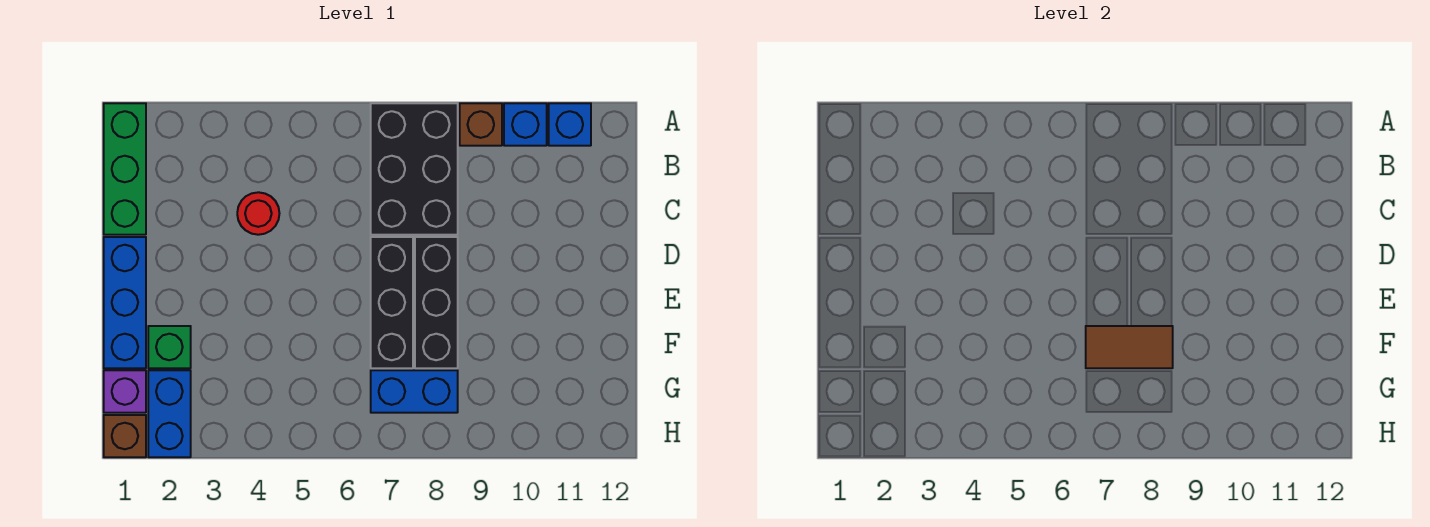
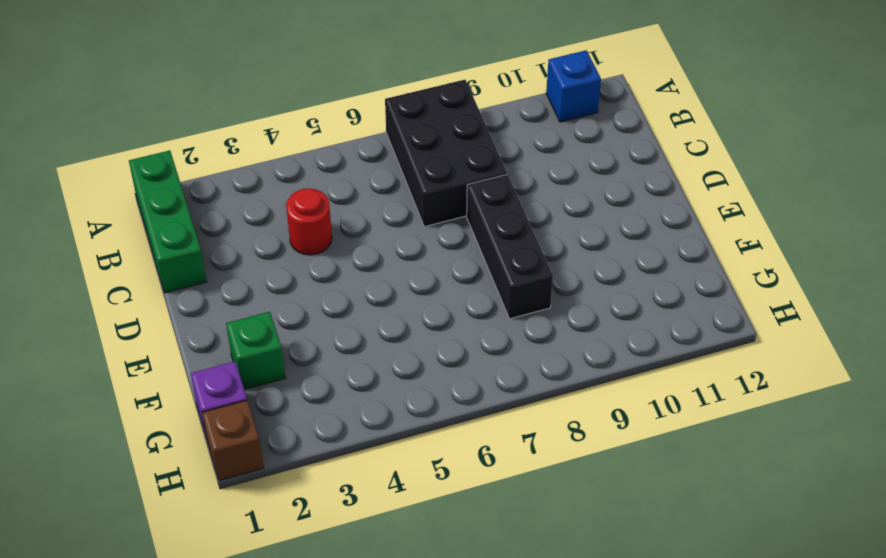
none -> brown brick A9 level 1
none -> blue brick A10 level 1
none -> blue brick D1:F1 level 1

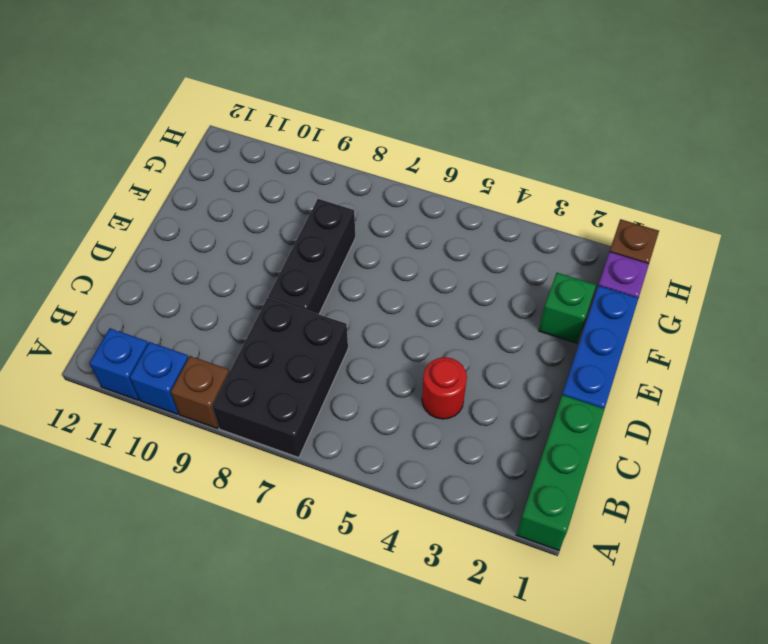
none -> black brick D7:F7 level 1
none -> blue brick G2:H2 level 1
none -> blue brick G7:G8 level 1

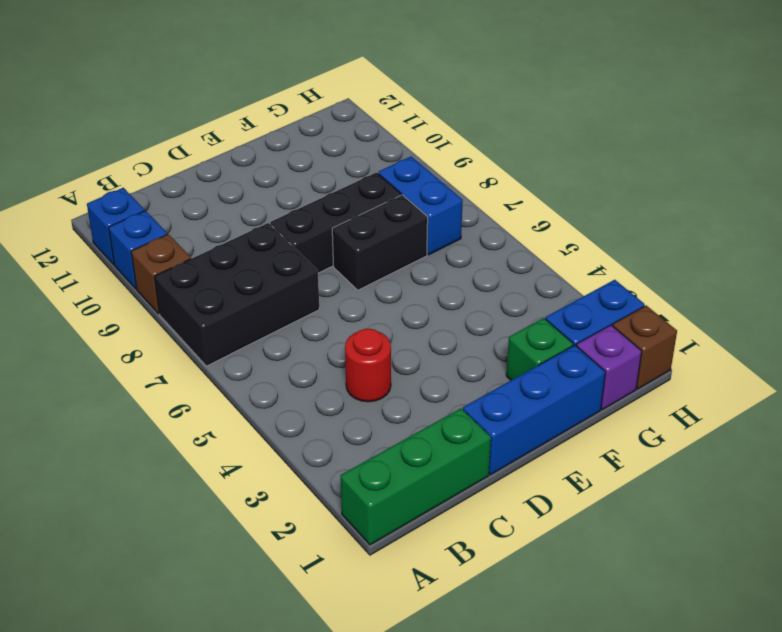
black brick E7:F7 level 1 -> black brick D7:F7 level 1
none -> brown tile F7:F8 level 2

